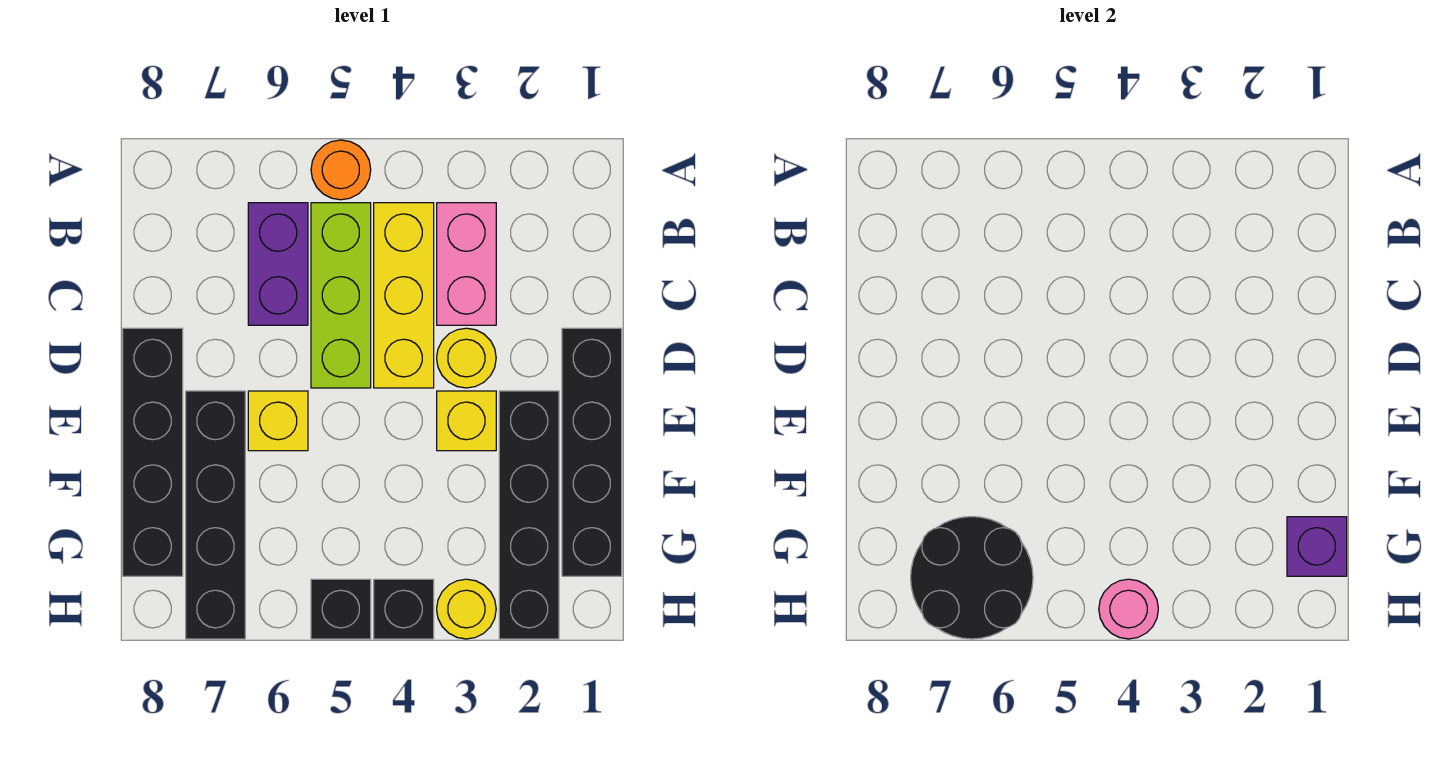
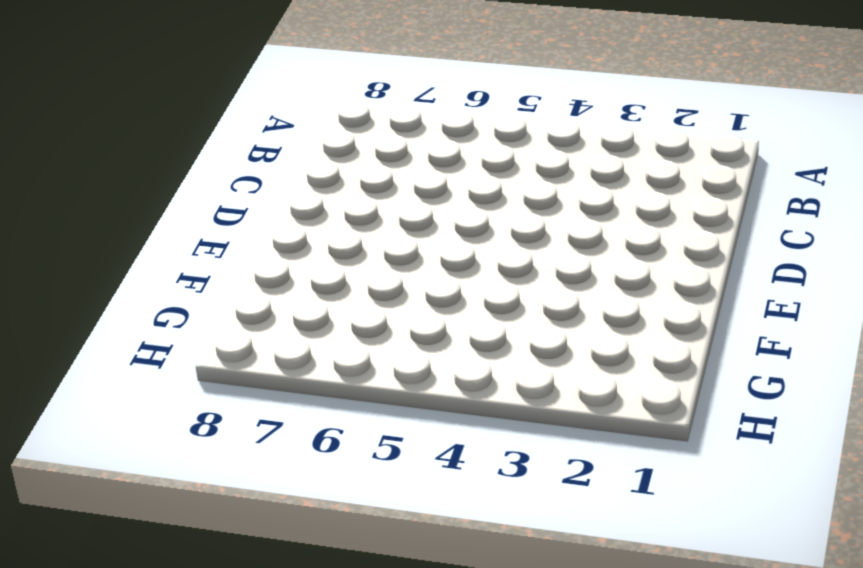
none -> orange round brick A5 level 1
none -> pink brick B3:C3 level 1
none -> yellow brick B4:D4 level 1

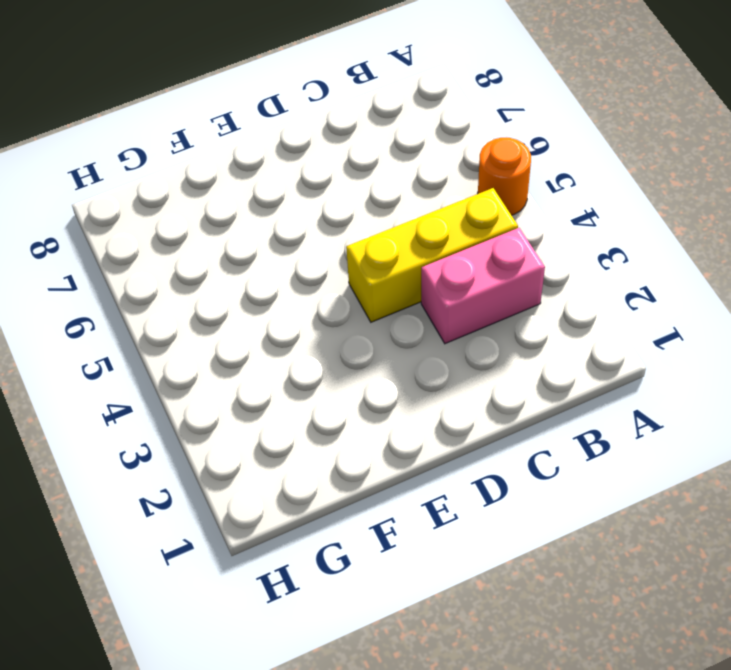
none -> lime brick B5:D5 level 1
none -> purple brick B6:C6 level 1
none -> black brick D1:G1 level 1

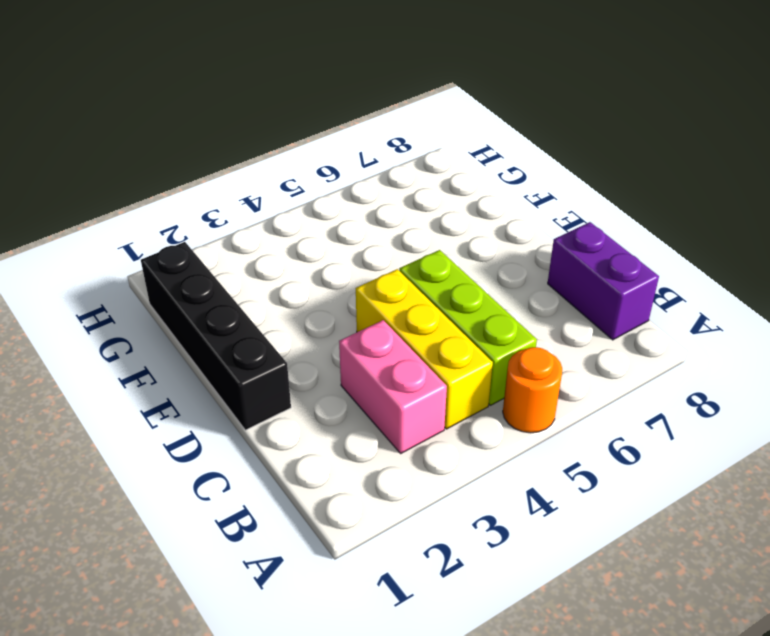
purple brick B8:C8 level 1 -> purple brick B6:C6 level 1
none -> yellow round brick D3 level 1
none -> black brick D8:G8 level 1
none -> black brick E2:H2 level 1

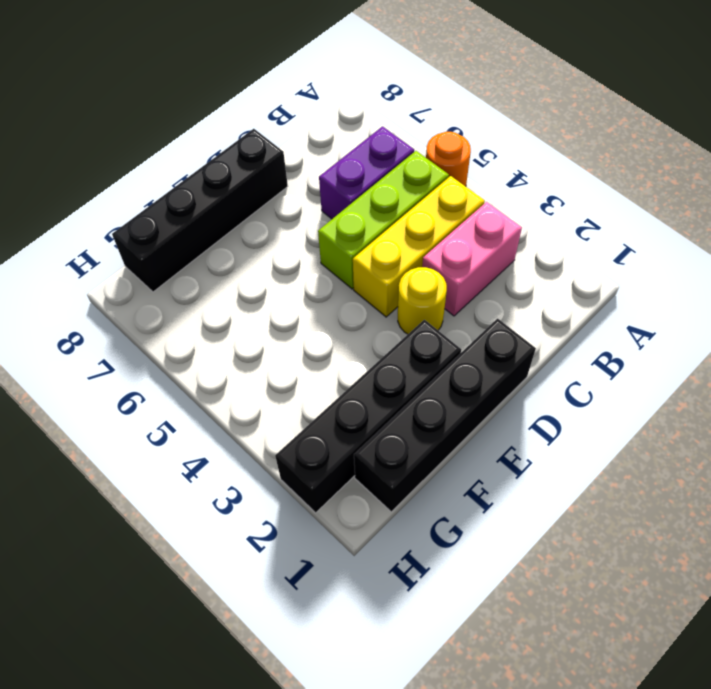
none -> yellow brick E3 level 1
none -> yellow brick E6 level 1
none -> black brick E7:H7 level 1

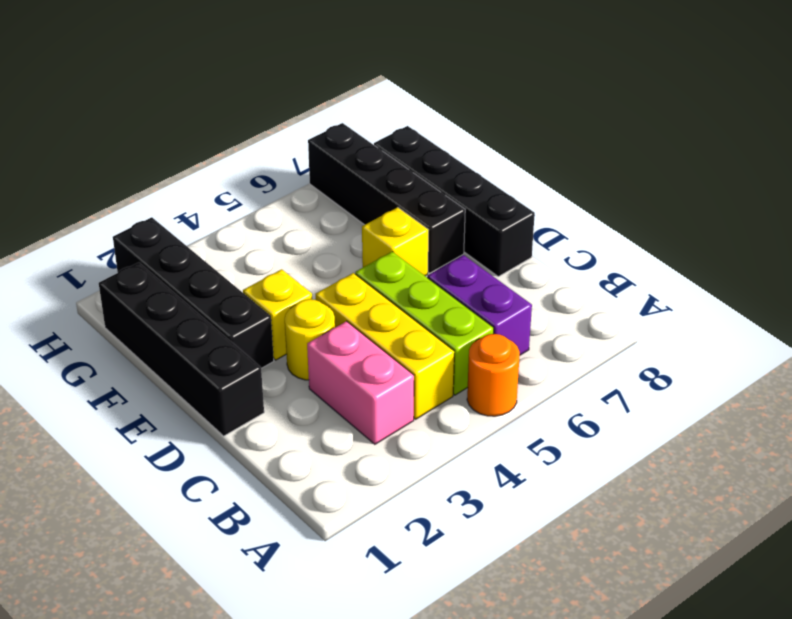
none -> yellow round brick H3 level 1
none -> black brick H4 level 1
none -> black brick H5 level 1

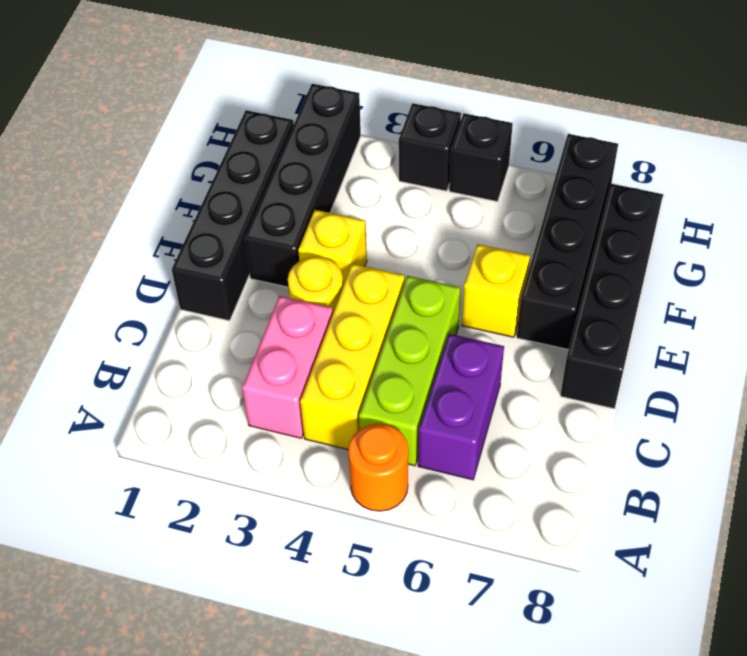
none -> yellow round brick H3 level 1
none -> purple brick G1 level 2
none -> black round brick G6:H7 level 2

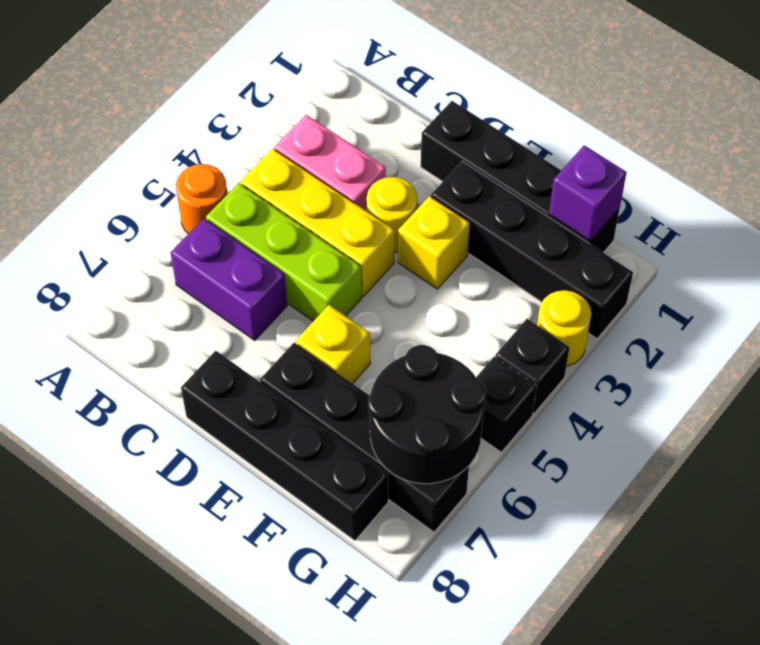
none -> pink round brick H4 level 2

